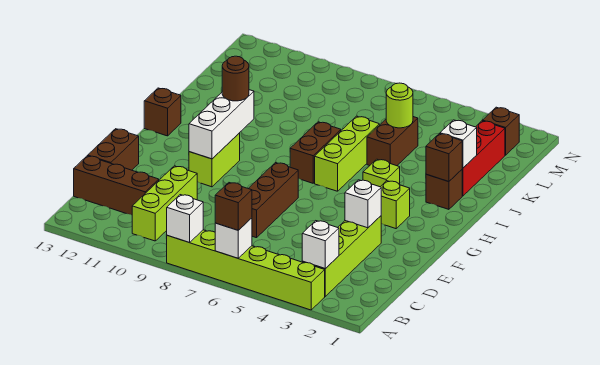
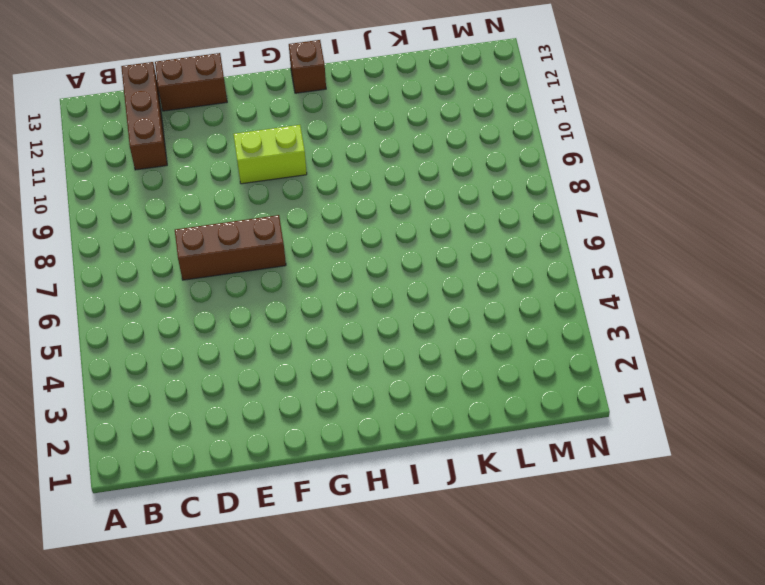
none -> lime brick A3:A8 level 1
none -> lime brick B3:E3 level 1
none -> lime brick B10:D10 level 1

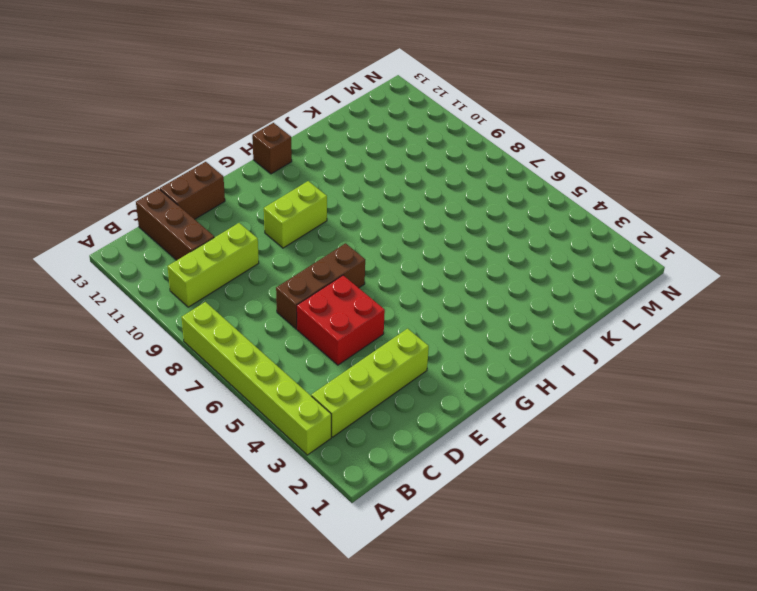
red brick D5:E6 level 1 -> none
none -> lime brick G3 level 1
none -> lime brick H4 level 1
none -> lime brick H6:J6 level 1

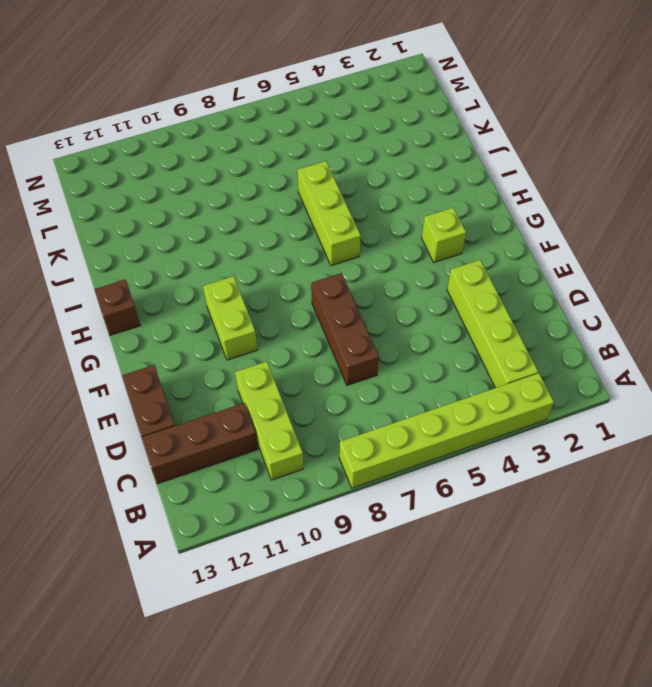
none -> lime brick H4 level 1
none -> brown brick H7:I7 level 1
none -> brown brick I2 level 1

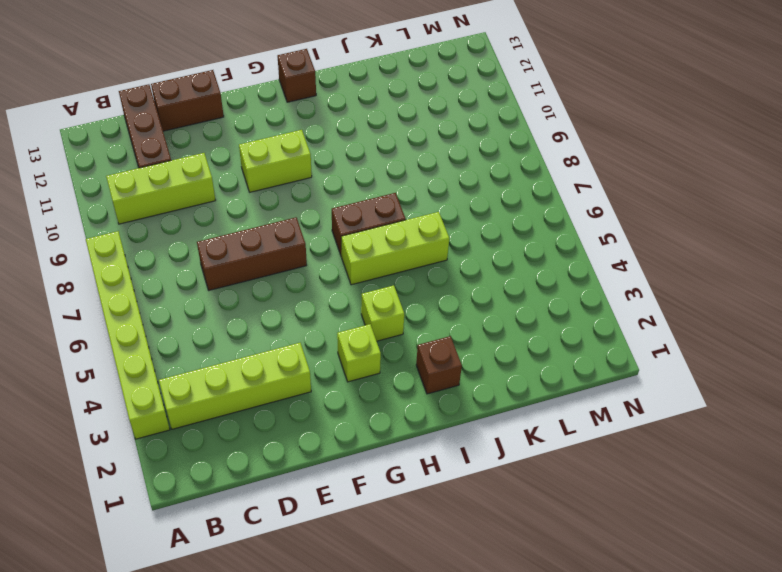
none -> red brick J2:L2 level 1
none -> brown brick J5:K5 level 1
none -> brown brick M2 level 1

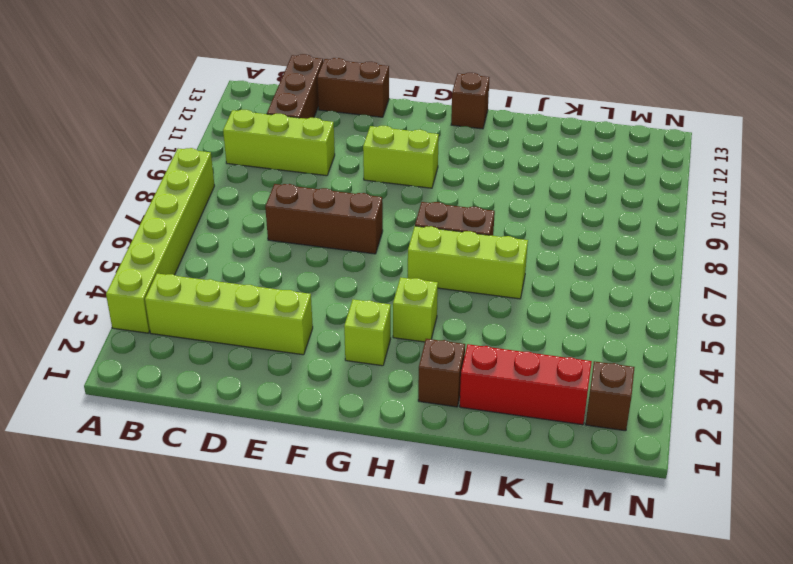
none -> brown brick J5:K5 level 1
none -> white brick A6 level 2
none -> white brick A8 level 2

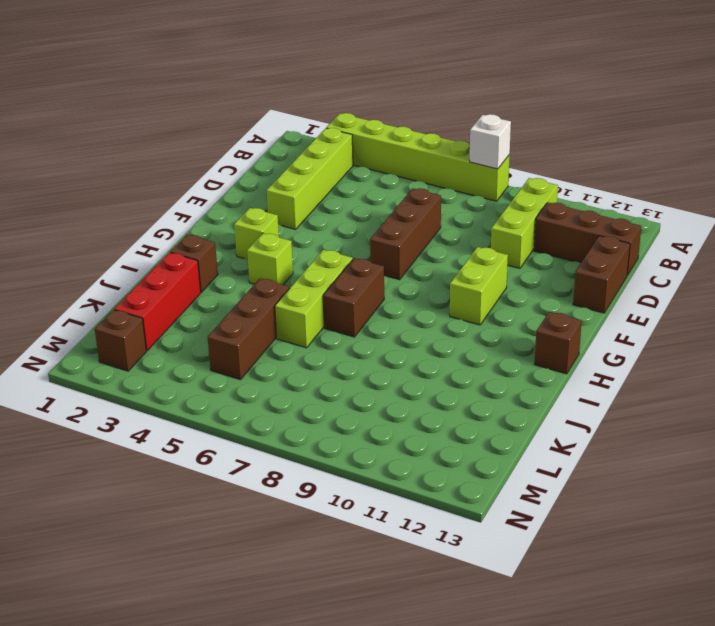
brown brick J5:L5 level 1 -> brown brick J5:K5 level 1
none -> white brick A6 level 2
none -> white brick B3 level 2
none -> white brick E3 level 2

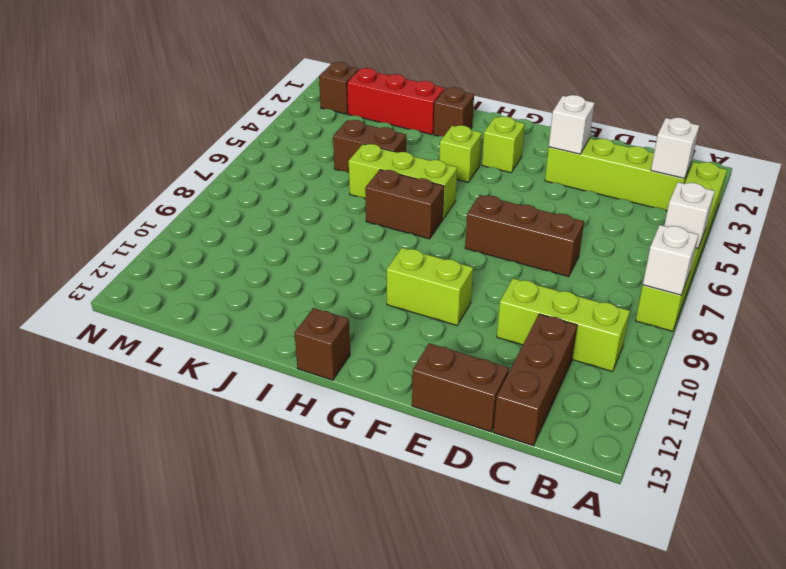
none -> white brick F10:H10 level 2
none -> brown brick I2 level 2
none -> white brick J2 level 2

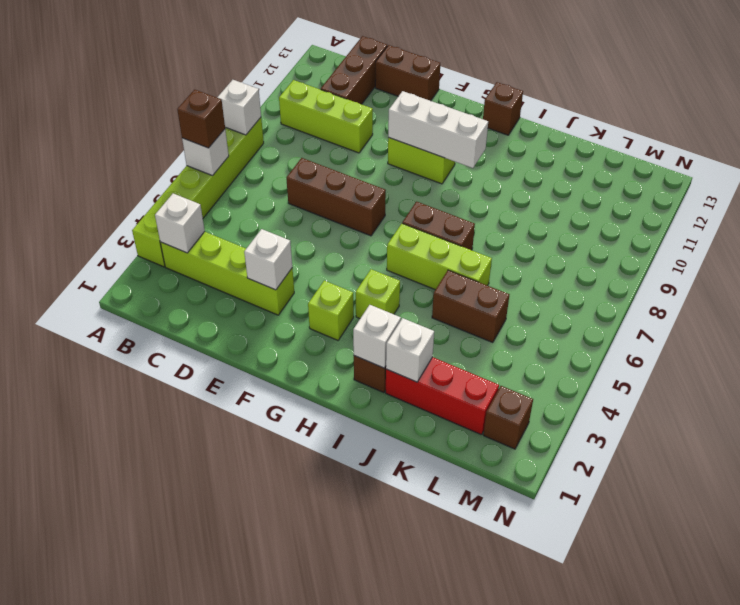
white brick I2 level 2 -> brown brick I2 level 2
none -> lime round brick K5 level 2
none -> brown round brick H10 level 3

